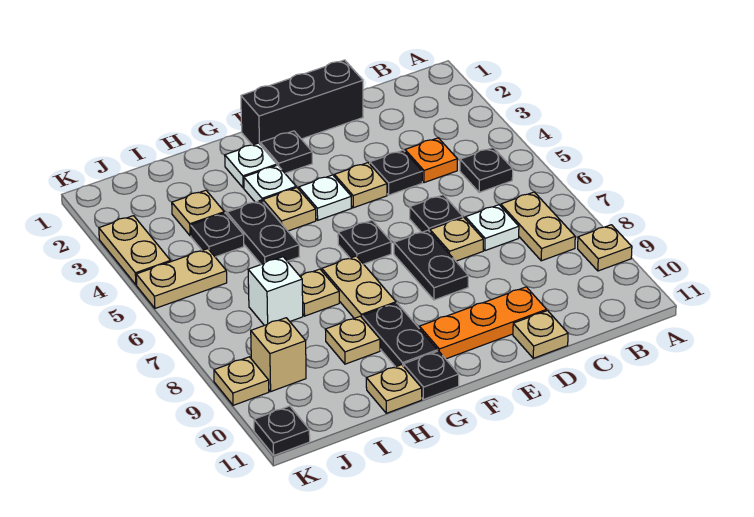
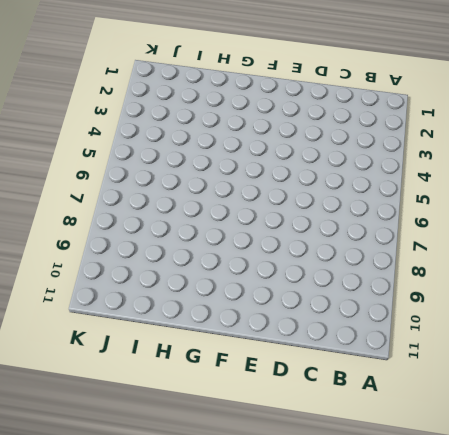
none -> tan plate A9 level 1
none -> black plate B5 level 1
none -> tan plate B7:B8 level 1
none -> orange plate C4 level 1

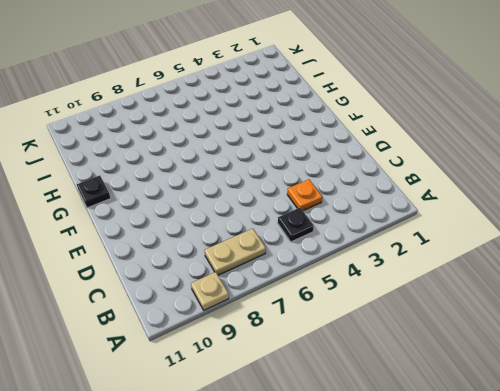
none -> white plate C7 level 1
none -> black brick D1:F1 level 1
none -> black plate D4 level 1
none -> black plate D6 level 1

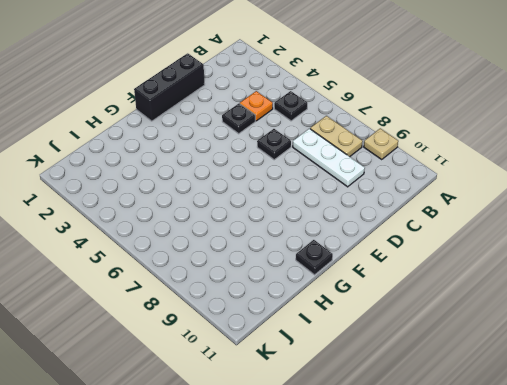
white plate C7:C9 level 1 -> white plate C7 level 1
none -> tan plate D7 level 1
none -> orange plate D10:F10 level 1
none -> tan plate D11 level 1
none -> tan plate E4 level 1

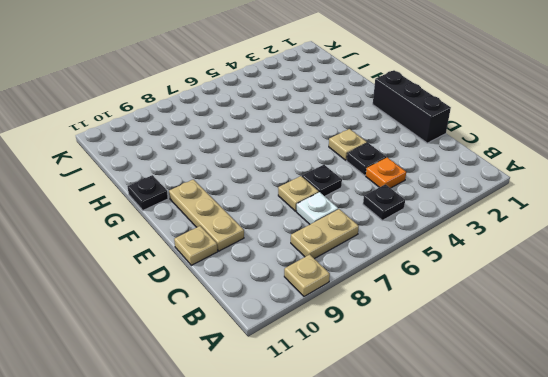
tan plate D10:F10 level 1 -> orange plate D10:F10 level 1
none -> black plate E7:E8 level 1
none -> black plate F2 level 1
none -> white plate F4 level 1
none -> black plate F6 level 1

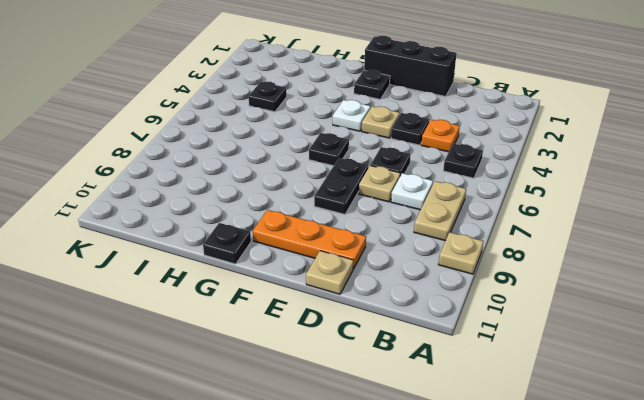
none -> white plate G2 level 1
none -> white plate G3 level 1
none -> tan plate G4 level 1
none -> tan plate G7:G8 level 1

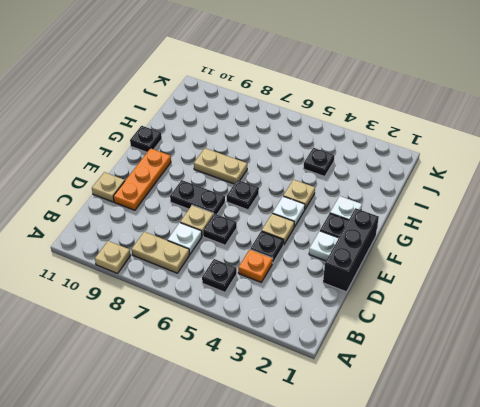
white plate E2 level 1 -> white plate G3 level 1
none -> black plate G9:G10 level 1
none -> black plate H4:H5 level 1
none -> tan plate H7 level 1
none -> tan plate H9 level 1

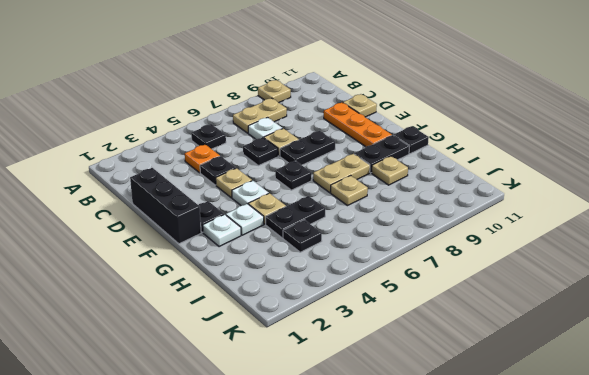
none -> tan plate H11 level 1
none -> tan plate I3 level 1
none -> white brick I7 level 1
none -> tan plate J5:K5 level 1

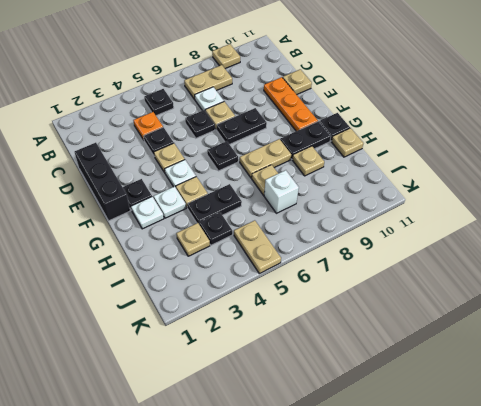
none -> tan brick J9 level 1
none -> tan plate K3:K4 level 1
none -> tan plate K9 level 1
none -> black plate K11 level 1

